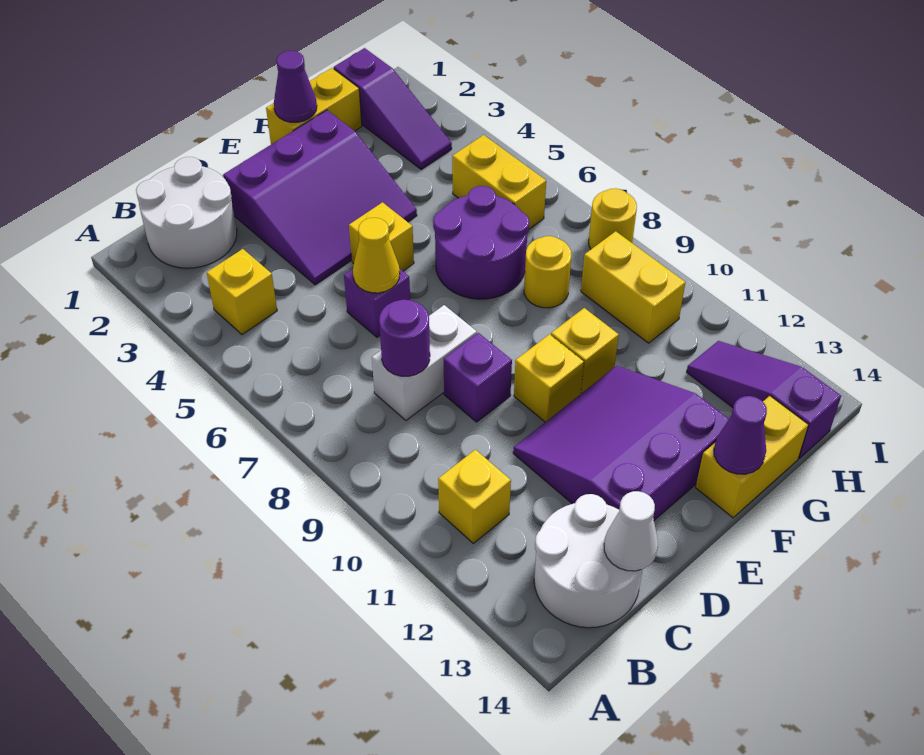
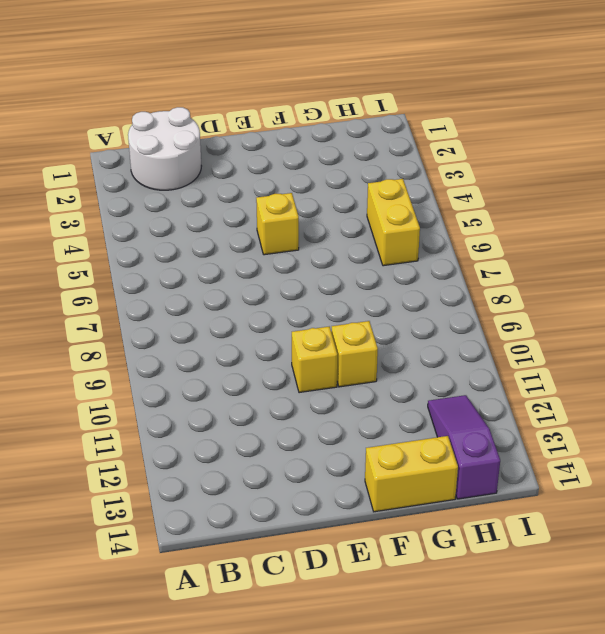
none -> yellow brick B4 level 1
none -> yellow brick B11 level 1
none -> white round brick B13:C14 level 1

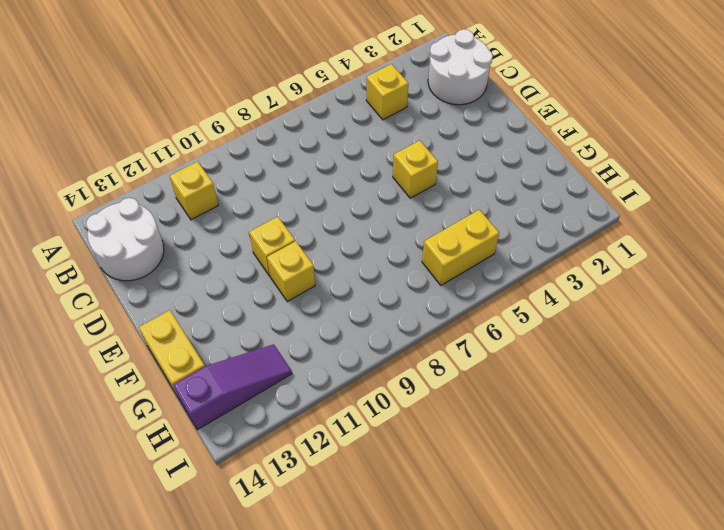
none -> white brick C8:D8 level 1
none -> purple slope D2:F4 level 1 top 2
none -> purple brick D6 level 1

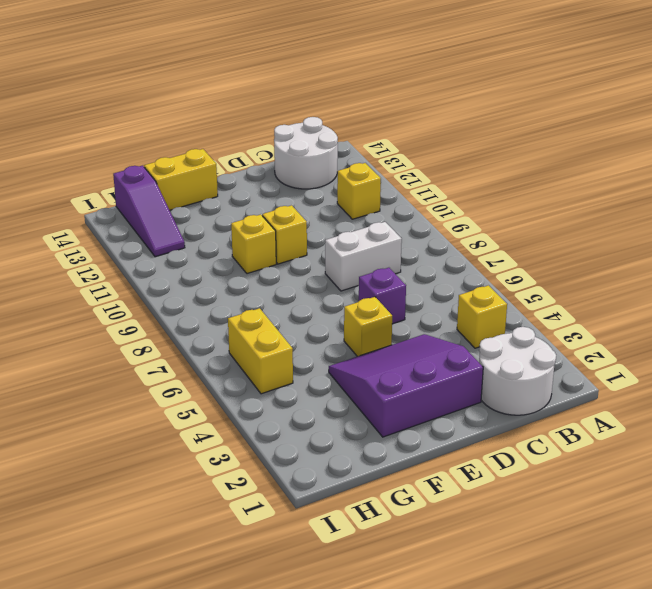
none -> purple brick D9 level 1
none -> purple slope D11:F13 level 1 top 13
none -> yellow brick F1:G1 level 1

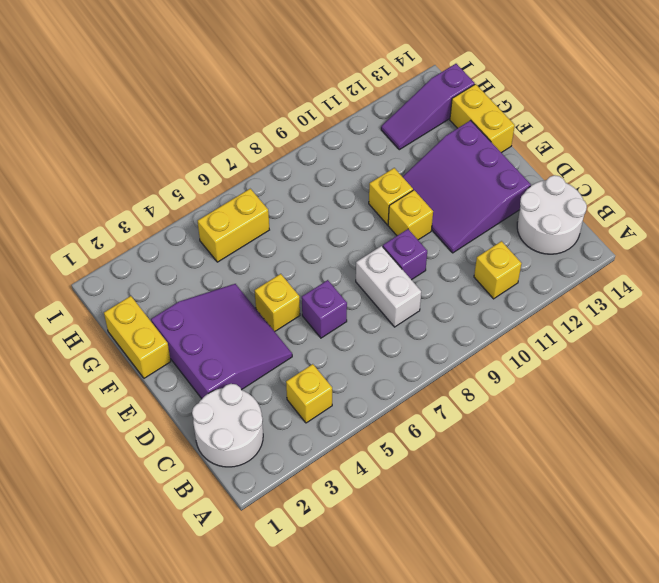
none -> purple round brick F6:G7 level 1
none -> yellow round brick G8 level 1
none -> purple slope H1:H3 level 1 top 1

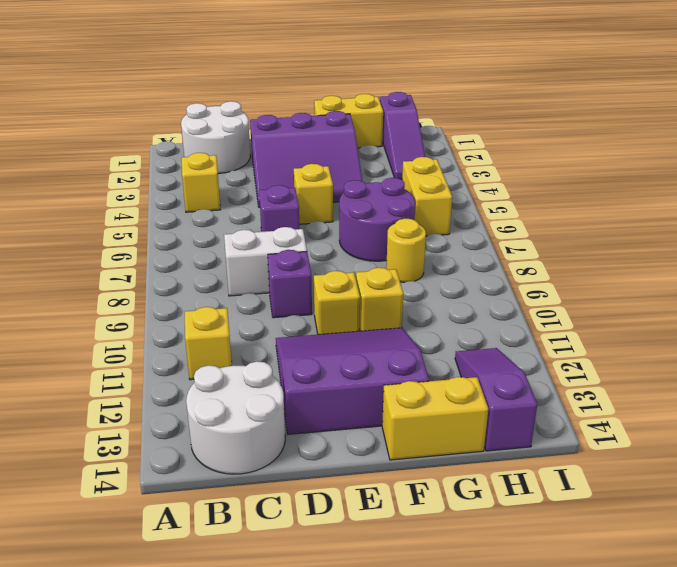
none -> yellow brick H9:H10 level 1
none -> yellow round brick I8 level 1
none -> purple round brick C8 level 2

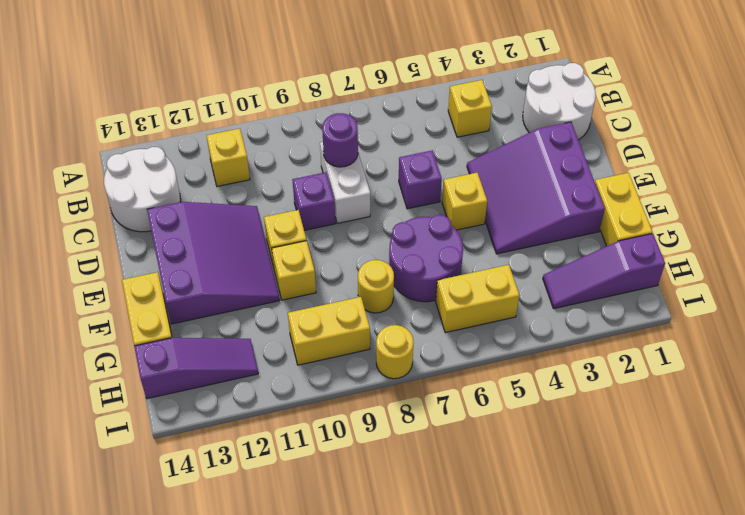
none -> white cone C14 level 2
none -> yellow cone D6 level 2
none -> purple cone F1 level 2

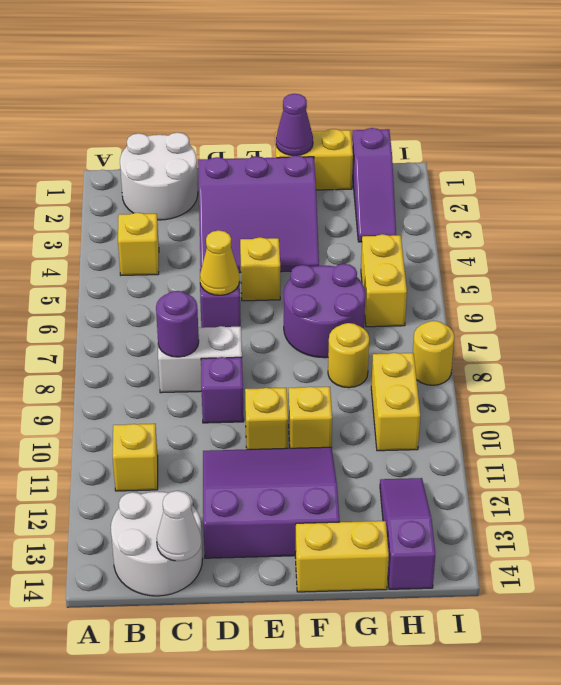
none -> purple cone F14 level 2

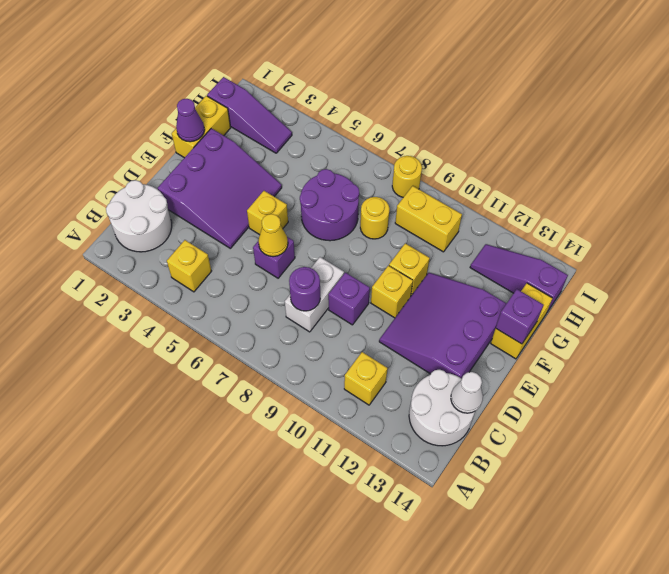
purple brick F14 level 2 -> purple cone F14 level 2
none -> yellow brick H5:H6 level 1

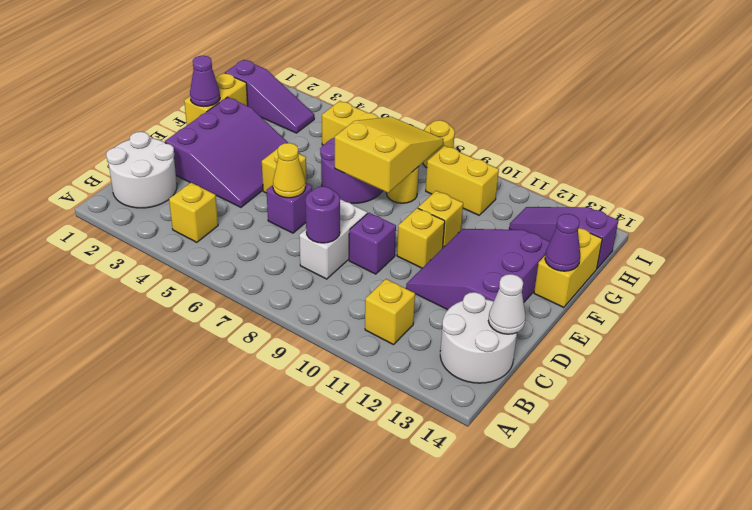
yellow slope F7:H8 level 2 top F -> none

